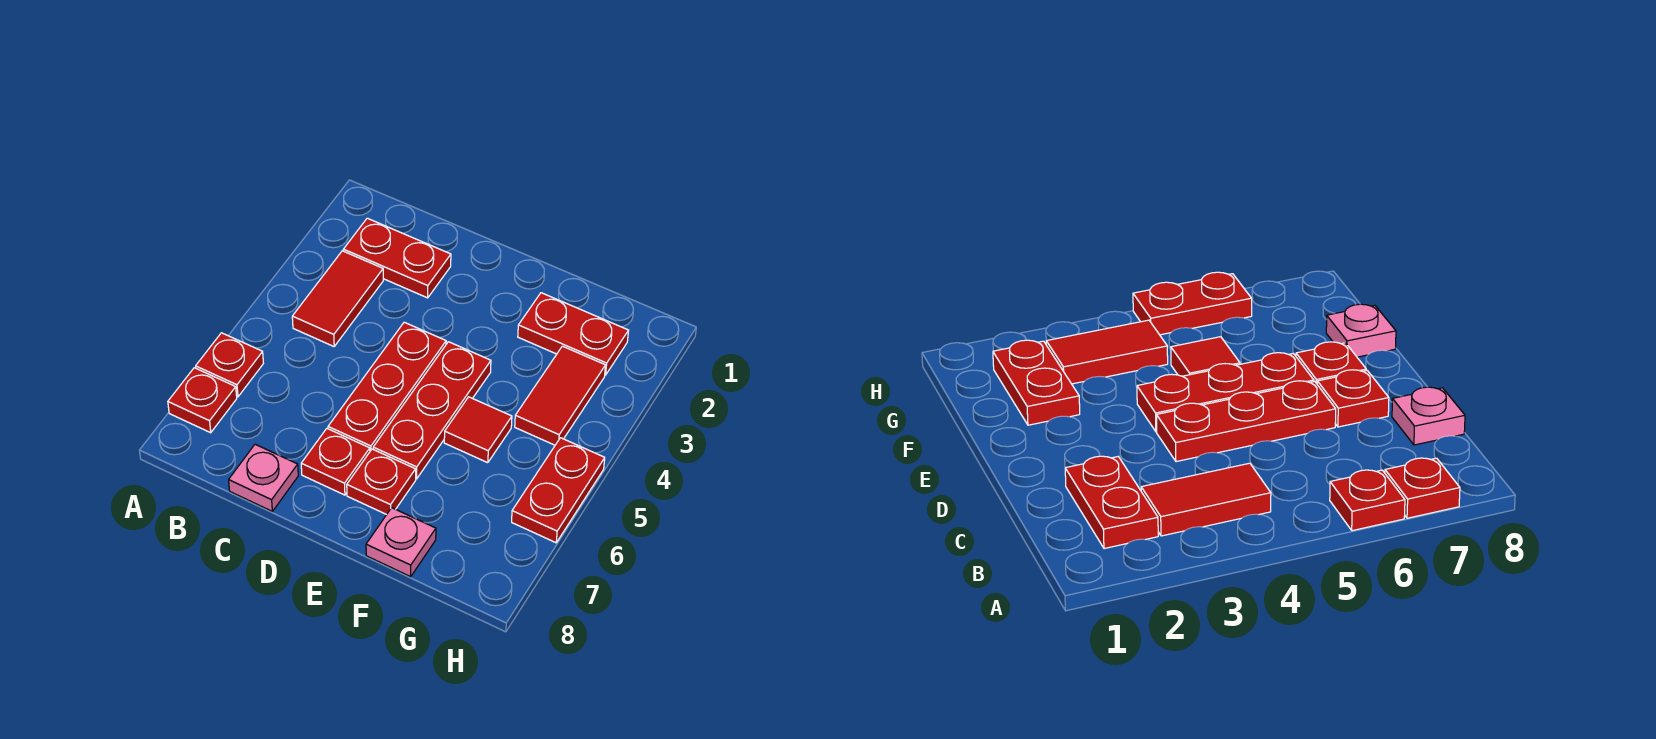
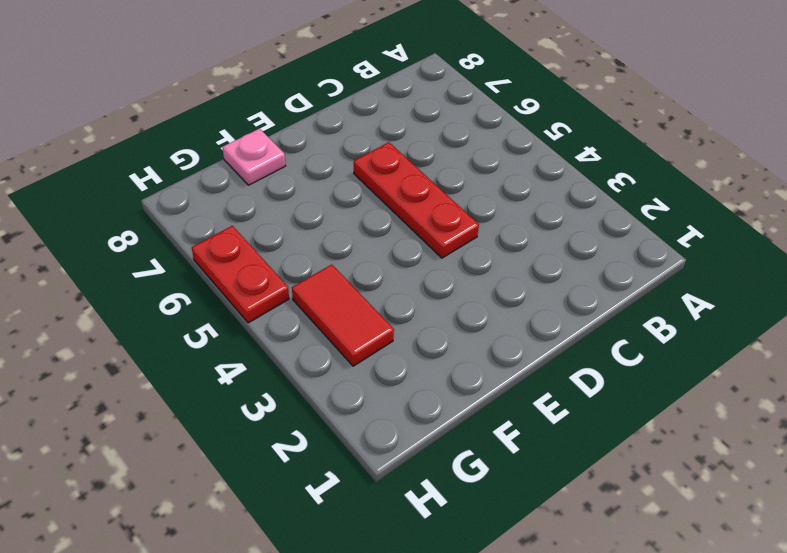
none -> red plate A6 level 1
none -> red plate A7 level 1
none -> red plate B2:C2 level 1

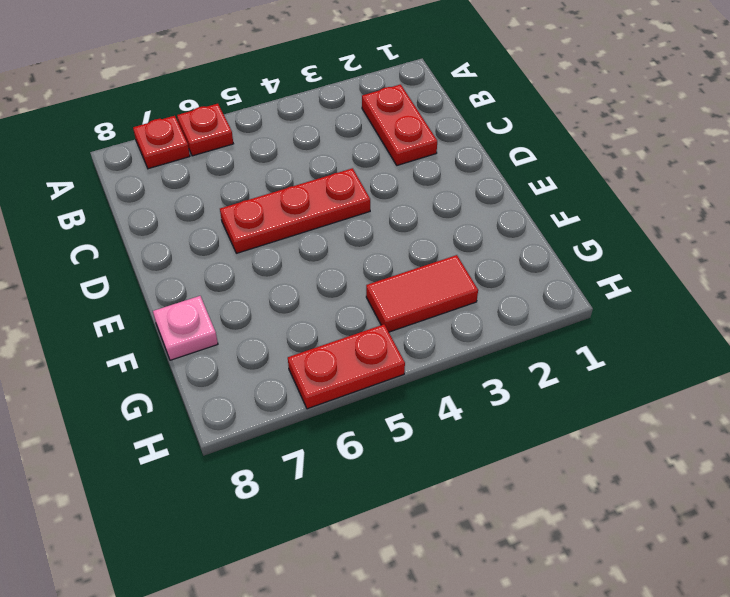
none -> red tile B3:B4 level 1
none -> pink plate C8 level 1
none -> red plate D7 level 1

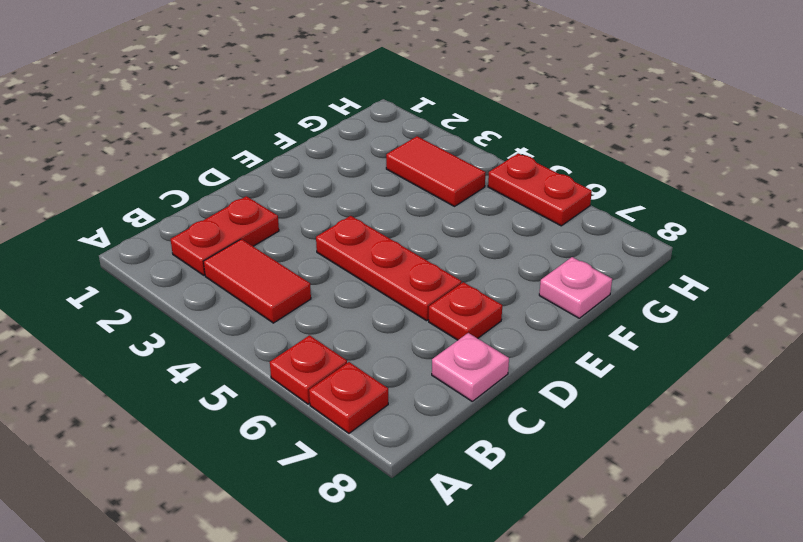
none -> red plate E4:E6 level 1
none -> red plate E7 level 1
none -> red plate F2:G2 level 1

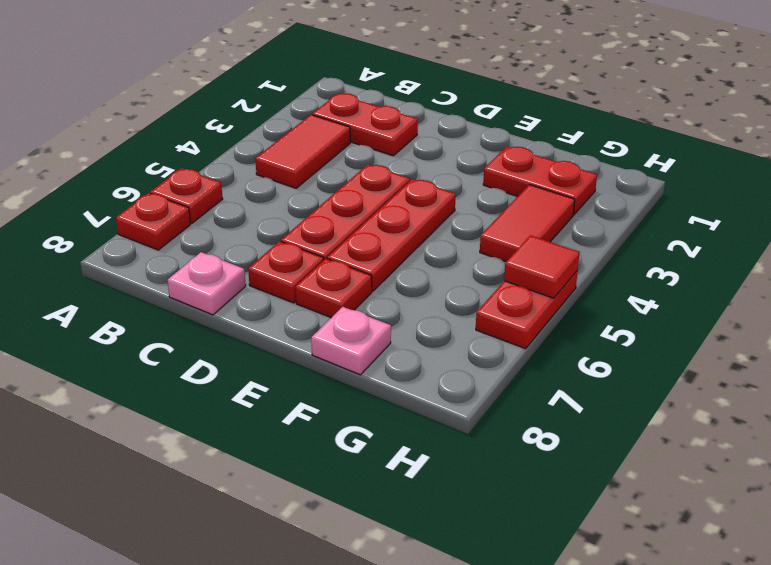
red tile H5 level 2 -> red tile F5 level 1

